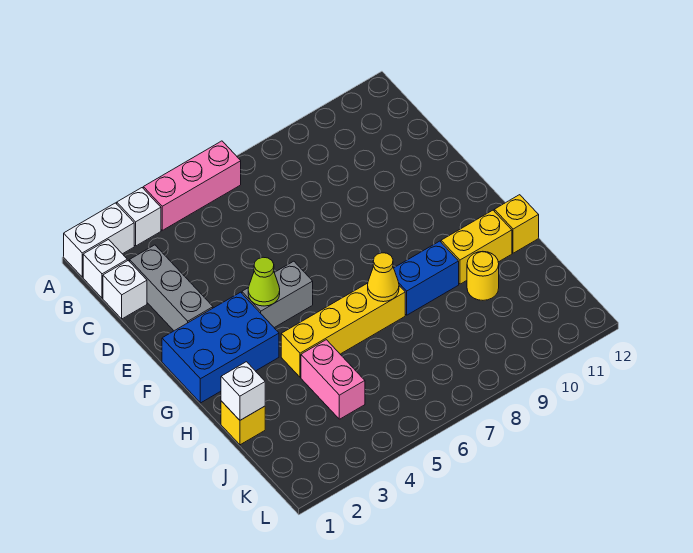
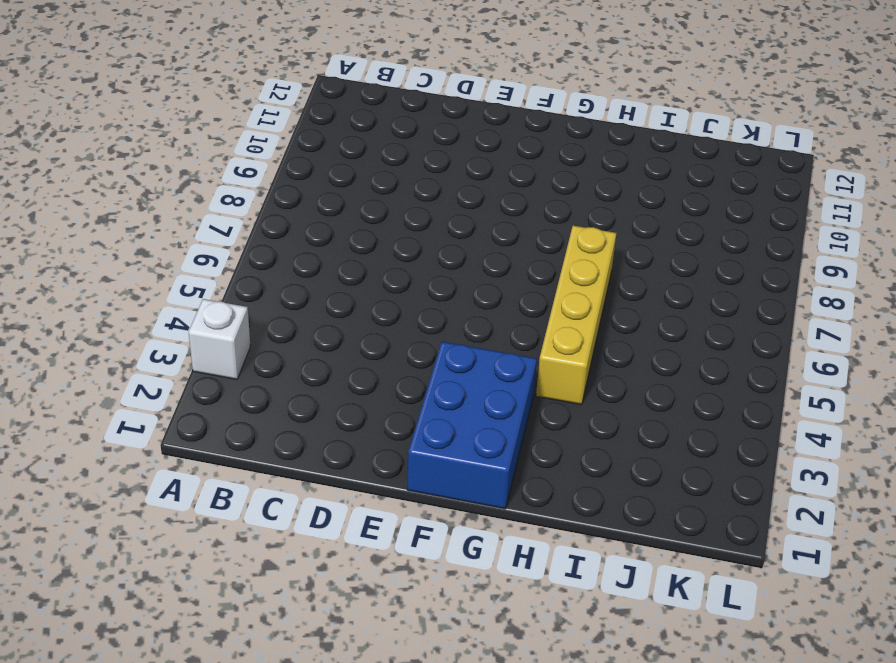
none -> white brick A1:A2 level 1
none -> pink brick A4:A6 level 1
none -> white brick B1 level 1

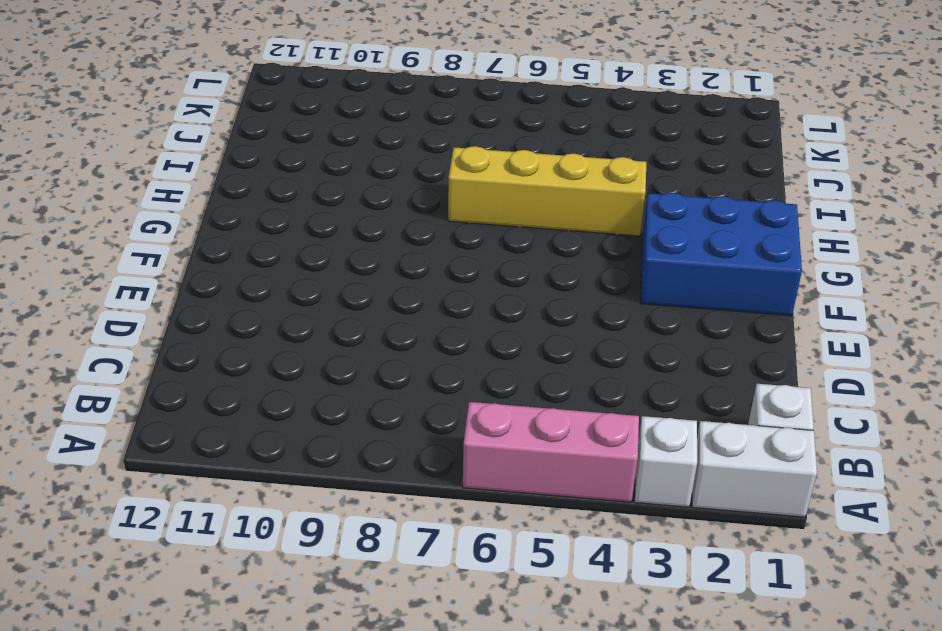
none -> white brick C1 level 1
none -> grey brick C2:E2 level 1
none -> grey brick F4:F5 level 1

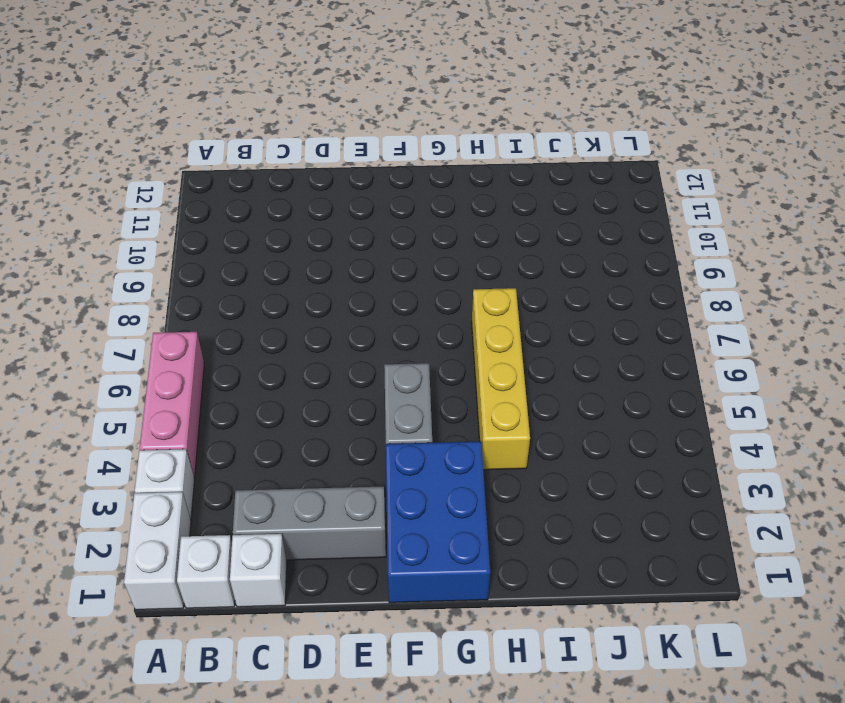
none -> blue brick H8:H9 level 1
none -> yellow brick H10:H11 level 1
none -> yellow brick H12 level 1

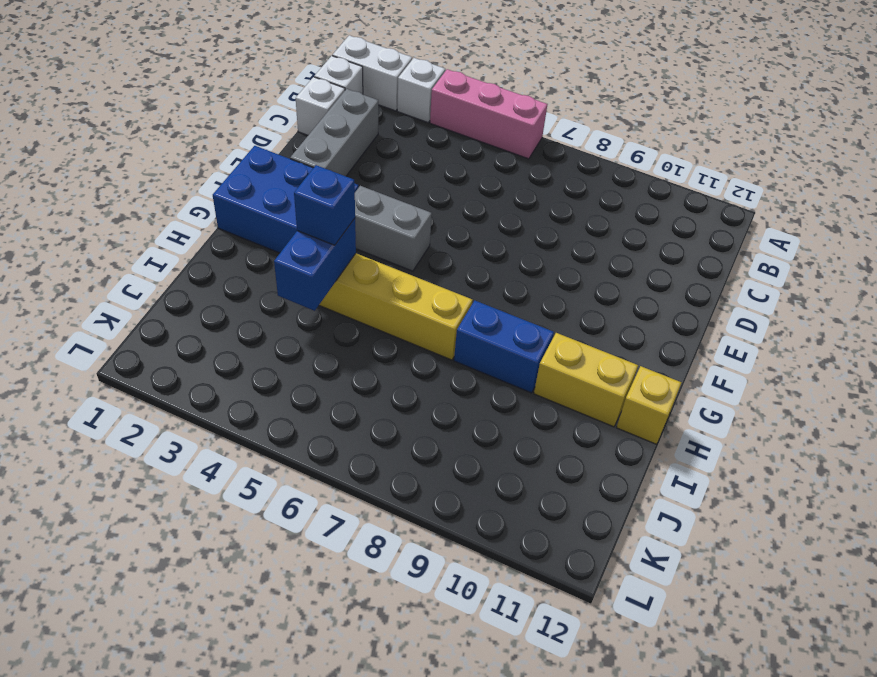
blue brick H4:I4 level 2 -> none
blue brick H4 level 3 -> none
none -> yellow brick I1 level 1
none -> pink brick I4:J4 level 1
none -> yellow round brick I10 level 1

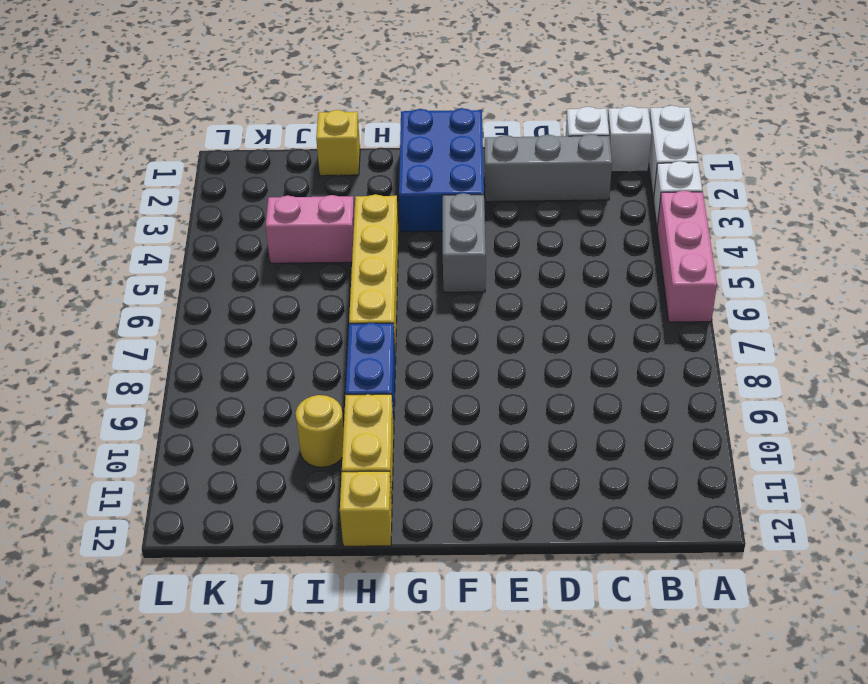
none -> lime cone F4 level 2
none -> yellow cone H7 level 2
none -> white brick I1 level 2

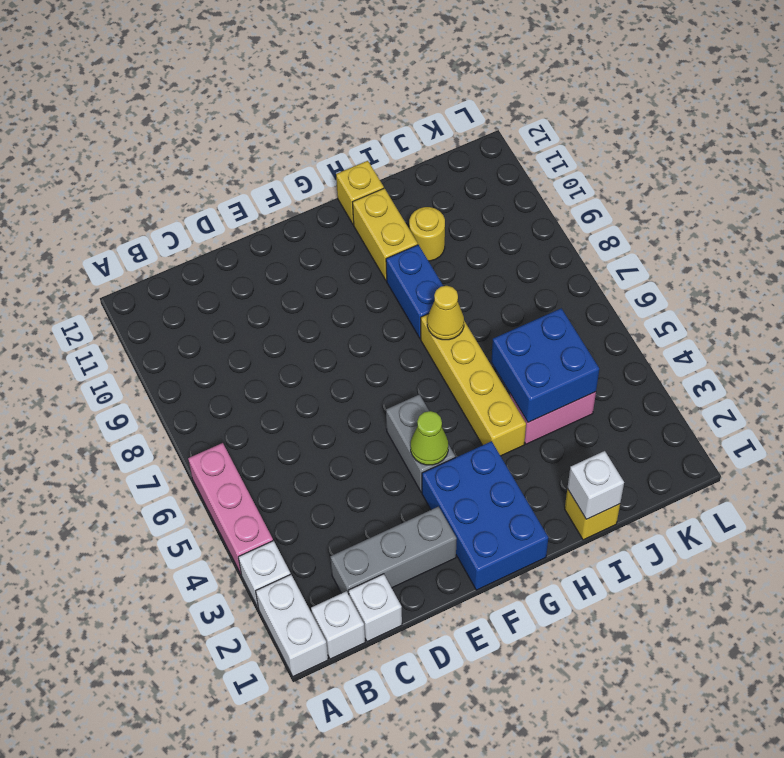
blue brick I4:J5 level 2 -> none

